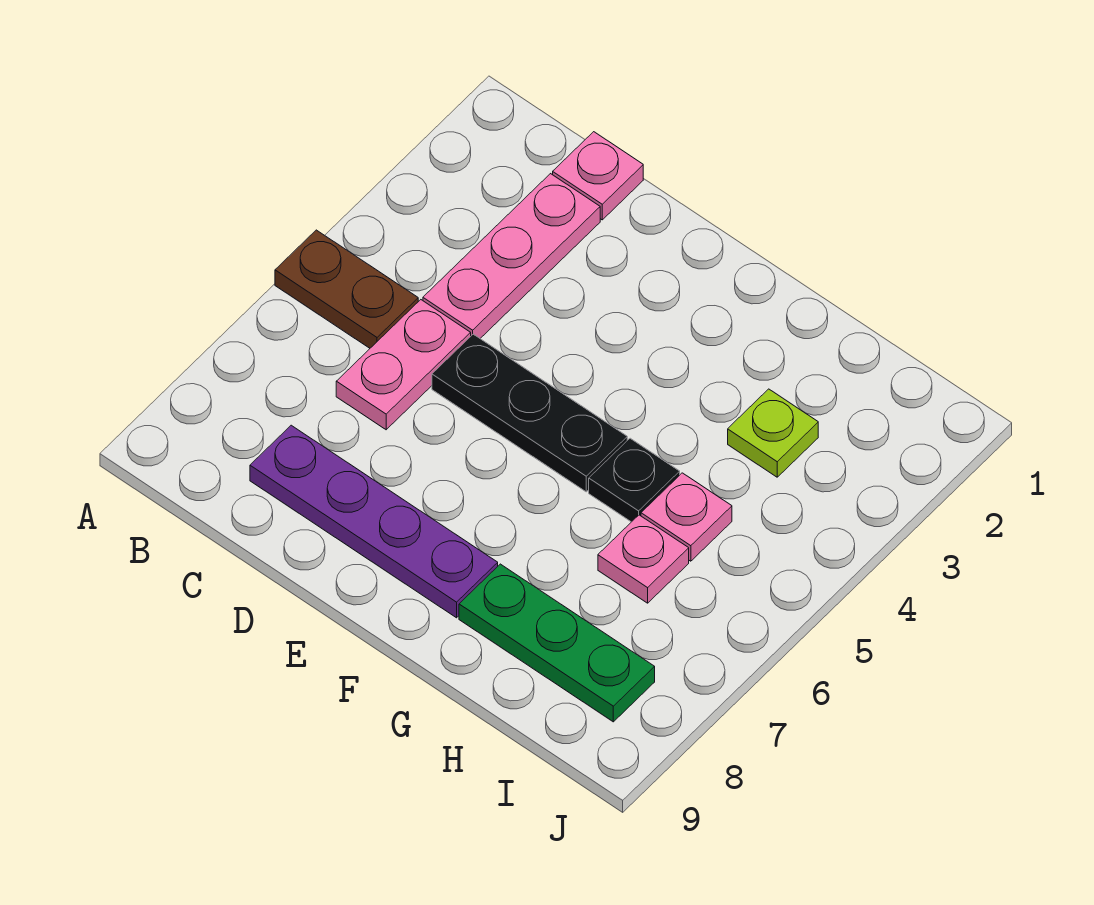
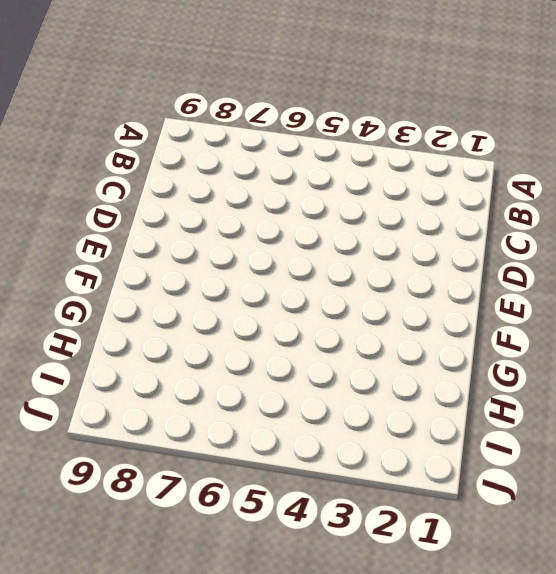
none -> brown plate A5:B5 level 1
none -> pink plate C1 level 1

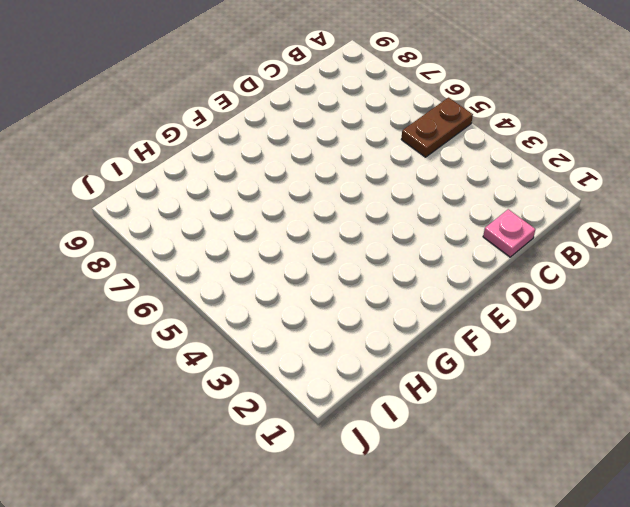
none -> pink plate C2:C4 level 1
none -> pink plate C5:C6 level 1

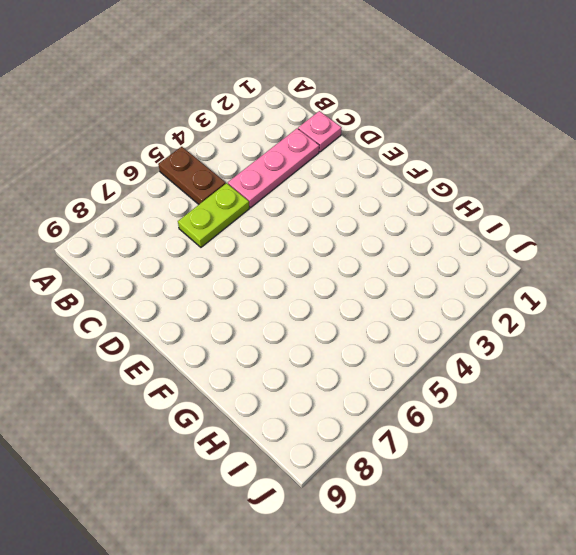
lime plate C5:C6 level 1 -> pink plate C5:C6 level 1
none -> purple plate C8:F8 level 1
none -> black plate D5:F5 level 1

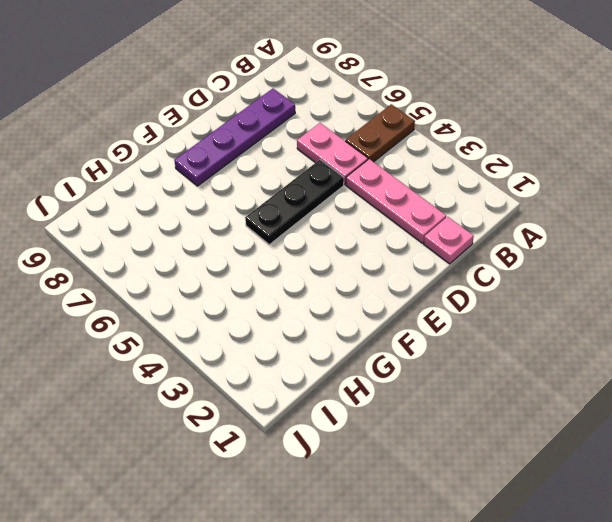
none -> black plate G5 level 1
none -> green plate G8:I8 level 1

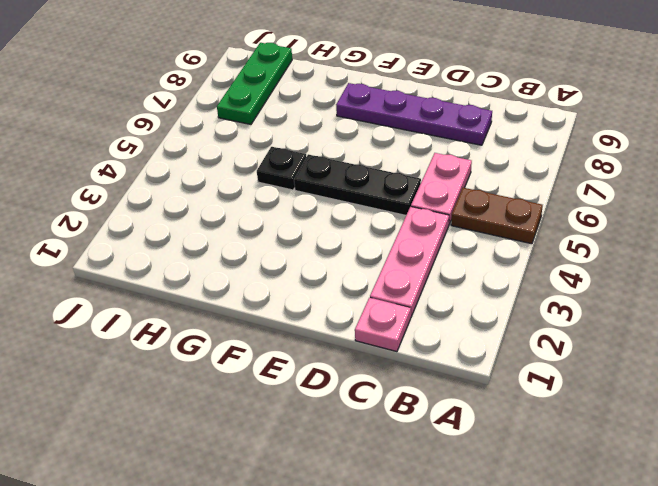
green plate I7:I9 level 1 -> green plate G8:I8 level 1
none -> lime plate H3 level 1
none -> pink plate H5 level 1

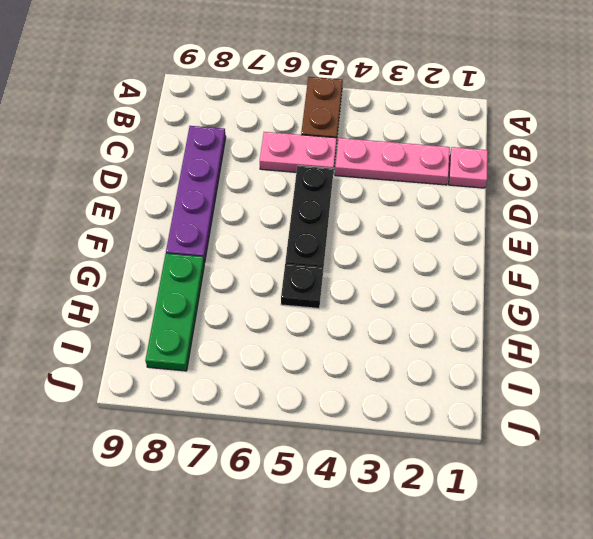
none -> lime plate H3 level 1
none -> pink plate H5 level 1

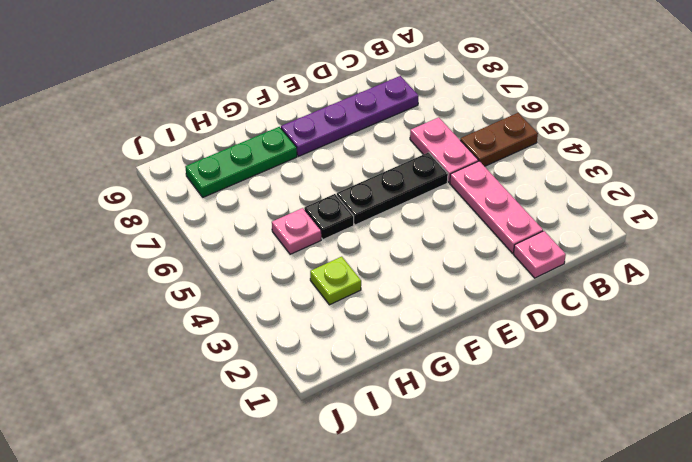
none -> pink plate H6 level 1

